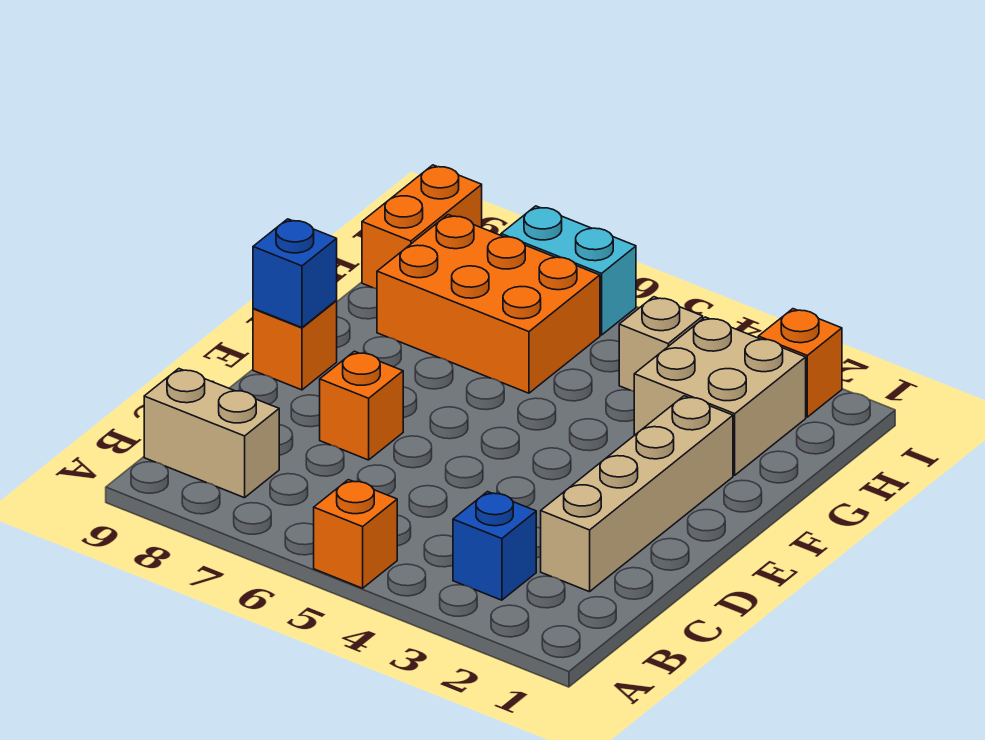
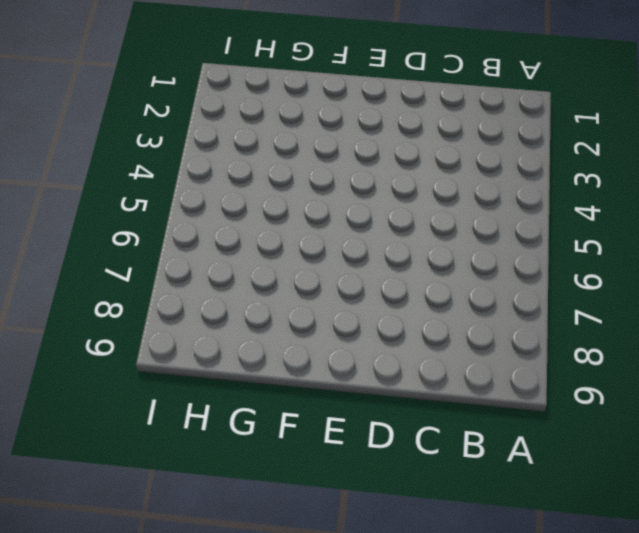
none -> orange brick A5 level 1
none -> blue brick B3 level 1
none -> tan brick B8:B9 level 1

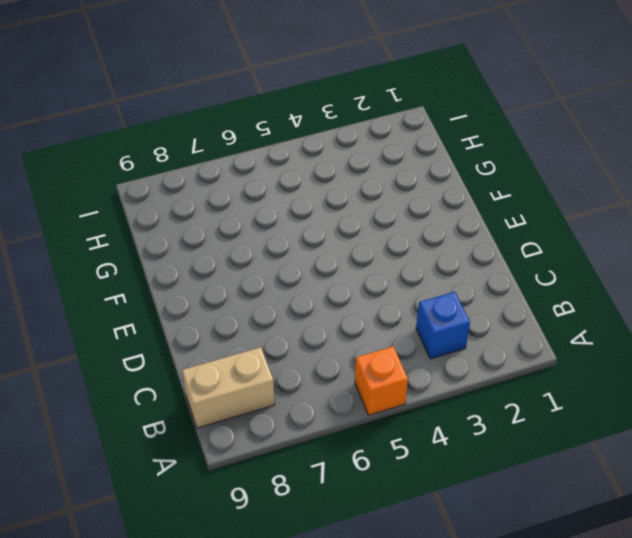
none -> tan brick C2:F2 level 1
none -> orange brick D7 level 1
none -> orange brick E9 level 1

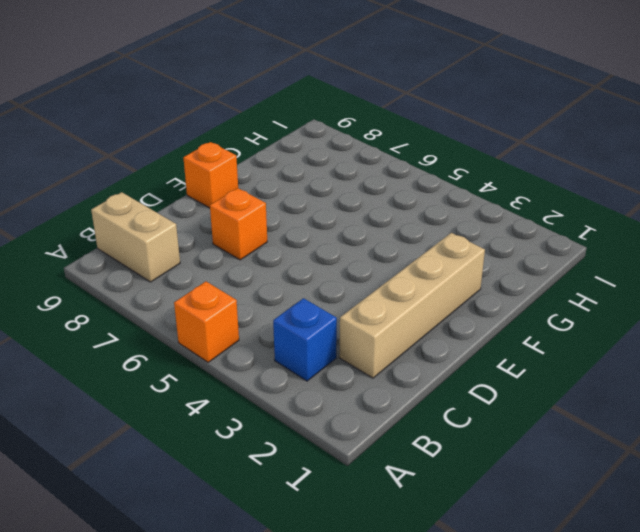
none -> tan brick G2:H3 level 1
none -> orange brick G6:H8 level 1
none -> tan brick H4 level 1

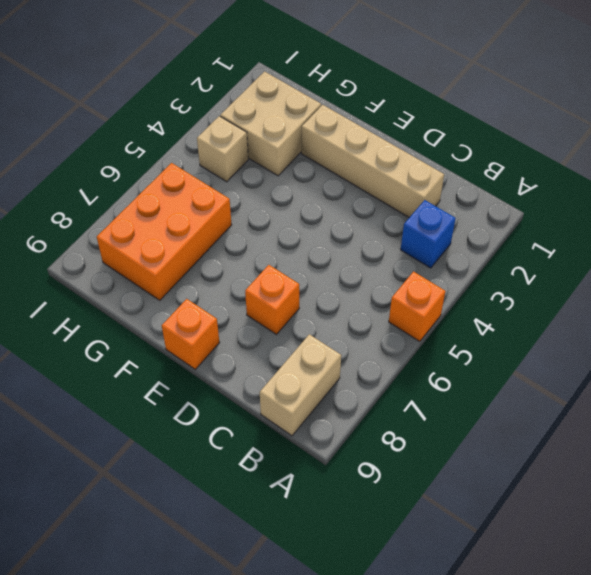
none -> orange brick H9:I9 level 1
none -> orange brick I2 level 1
none -> cyan brick I6:I7 level 1

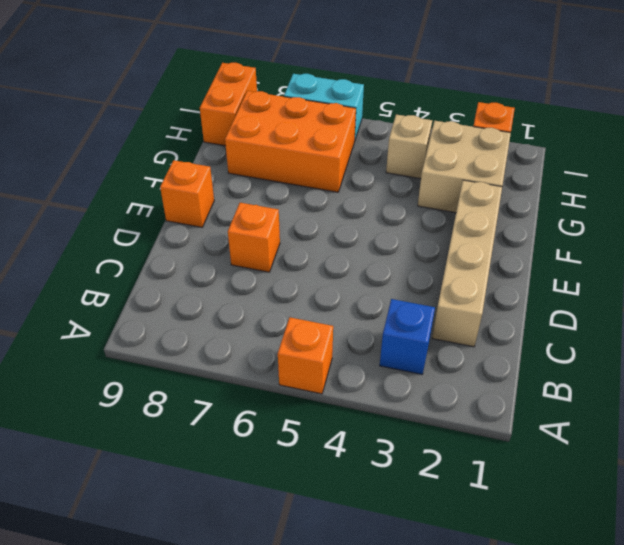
none -> tan brick B8:B9 level 1
none -> blue brick E9 level 2

